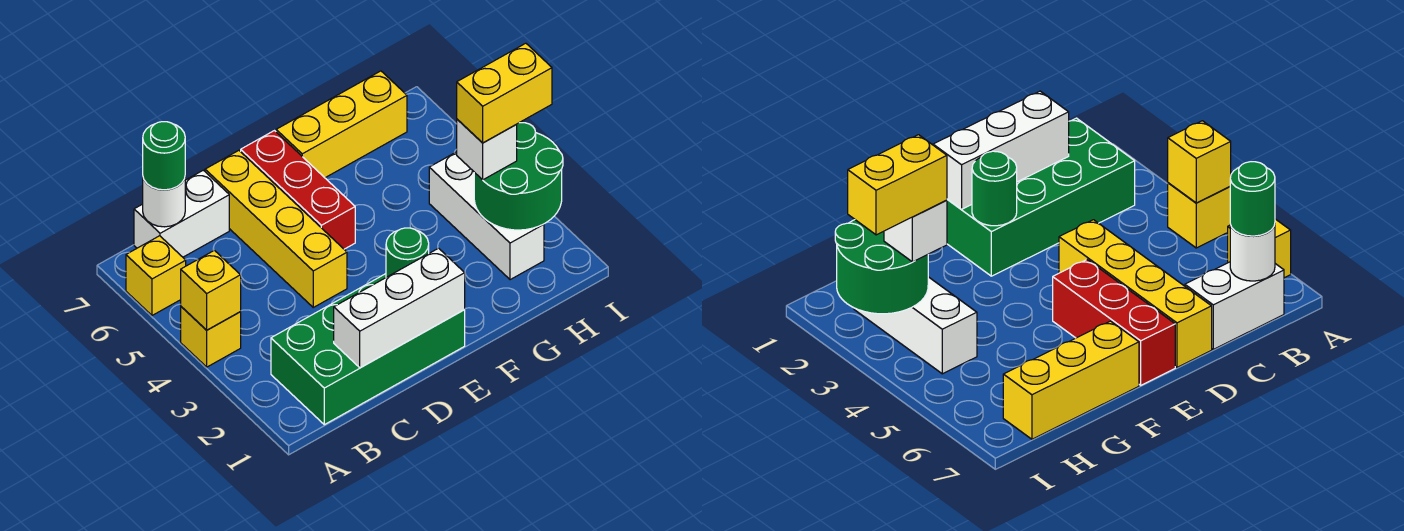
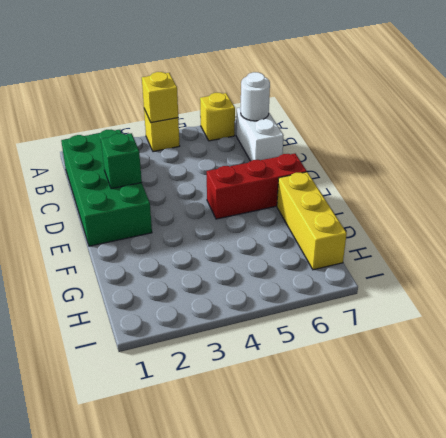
green brick D2 level 2 -> none
none -> yellow brick D4:D7 level 1
none -> white brick H2:H4 level 1
none -> white brick C1:E1 level 2

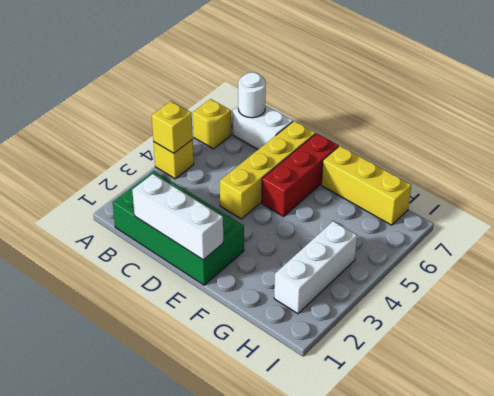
none -> green round brick E2 level 2
none -> green round brick H2:I3 level 2
none -> green round brick B7 level 3

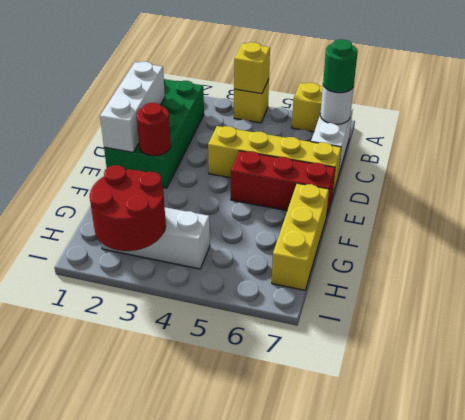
red round brick E2 level 2 -> green round brick E2 level 2
red round brick H2:I3 level 2 -> green round brick H2:I3 level 2
none -> white brick H3 level 3
none -> yellow brick H3:I3 level 4

